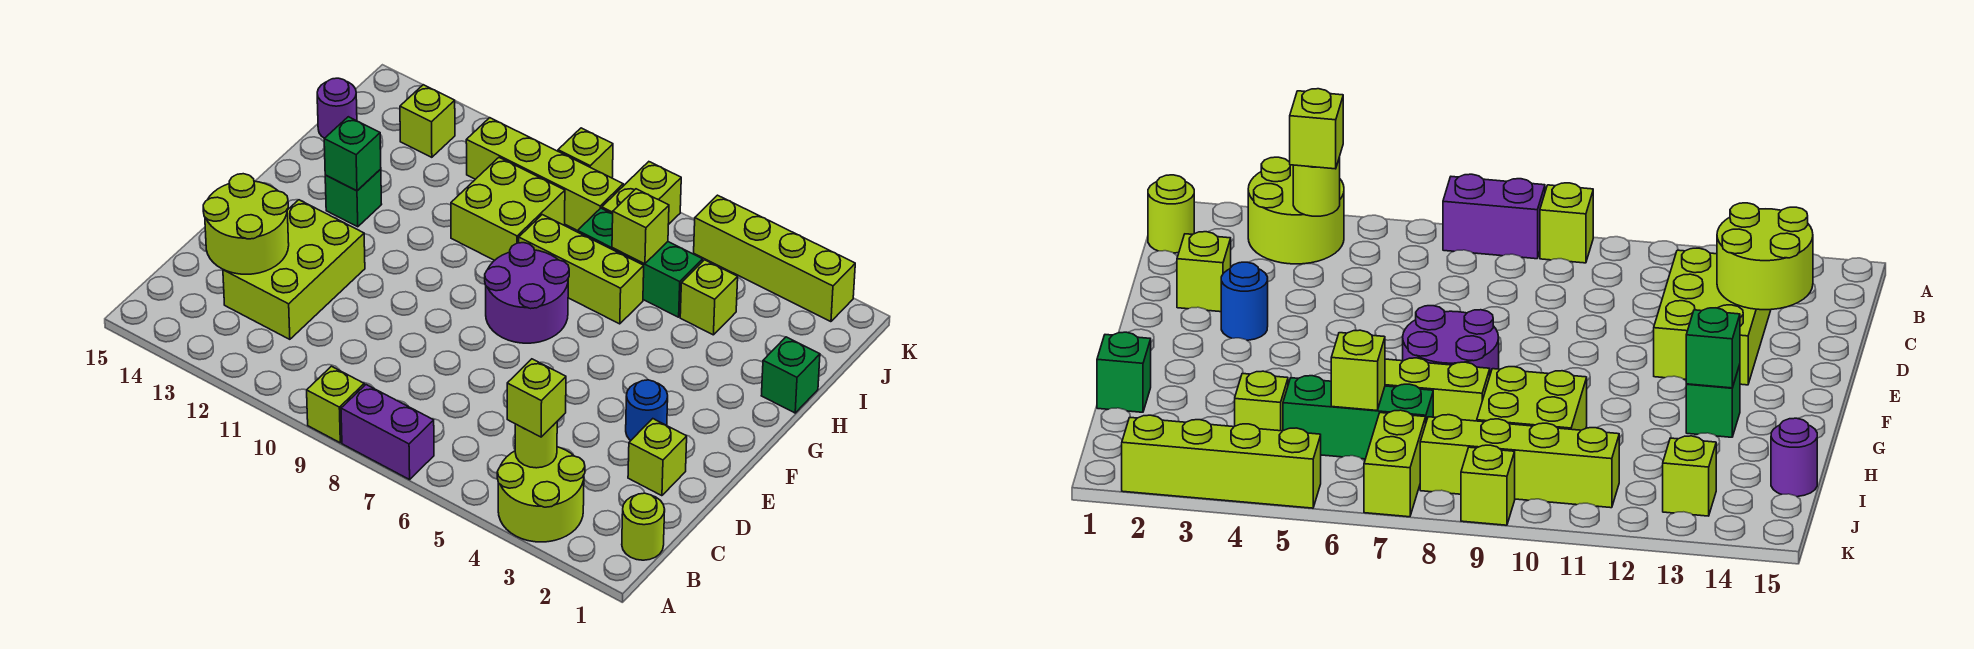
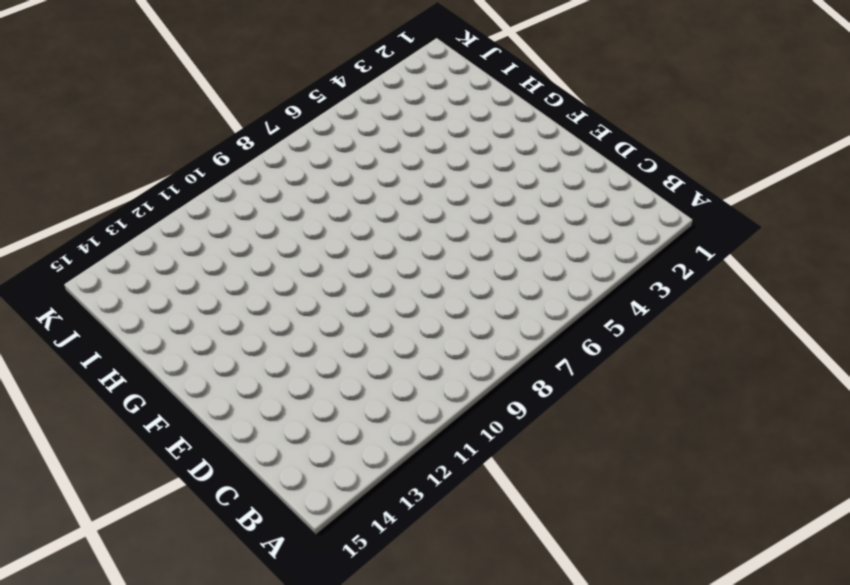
none -> lime round brick A3:B4 level 1
none -> purple brick A7:A8 level 1
none -> lime brick A9 level 1

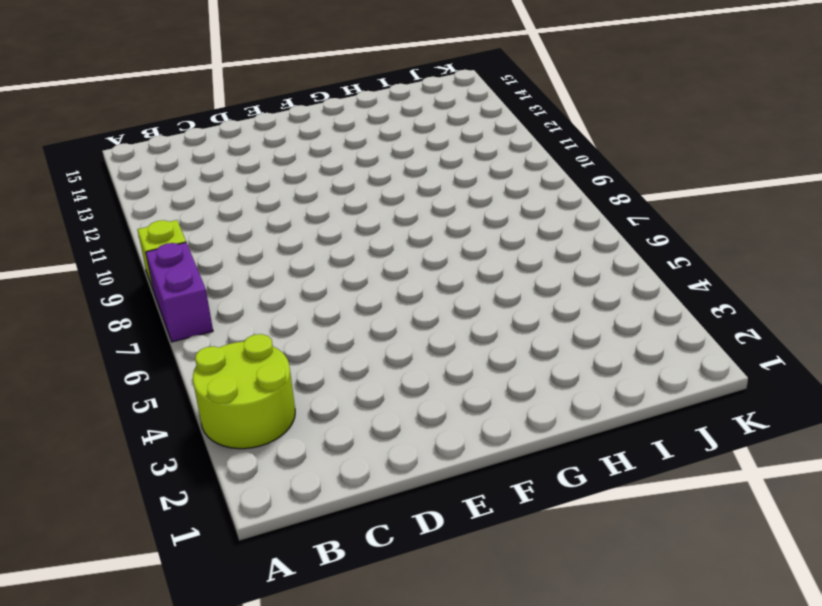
none -> lime round brick B1 level 1
none -> lime brick C12:E13 level 1
none -> lime brick D2 level 1

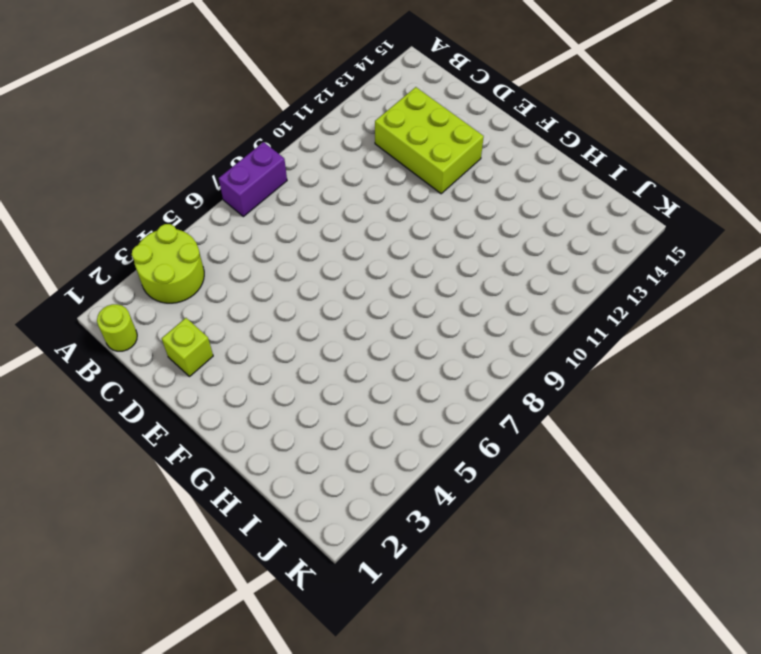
none -> lime brick A9 level 1
none -> blue round brick E3 level 1
none -> purple round brick F7:G8 level 1

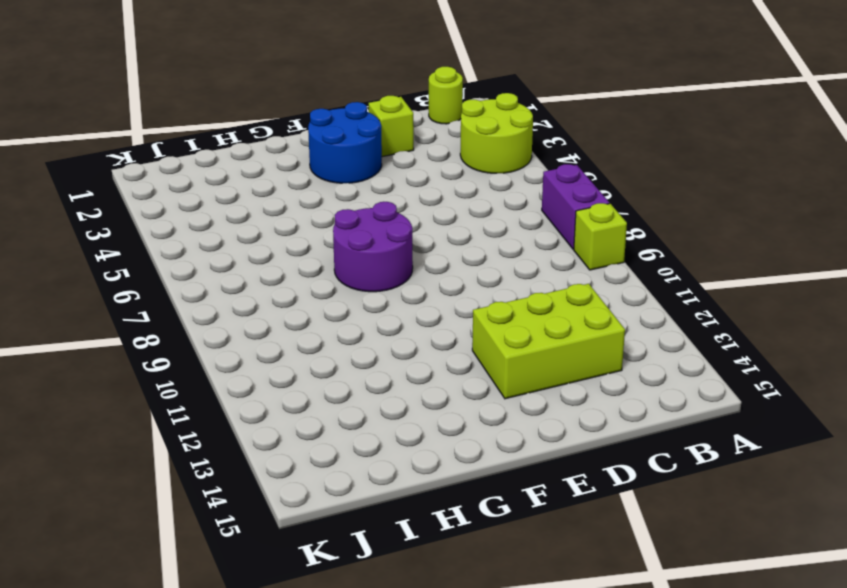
blue round brick E2:F3 level 1 -> blue round brick E3 level 1
none -> green brick G13 level 1
none -> green brick H1 level 1
none -> lime brick H6:H8 level 1

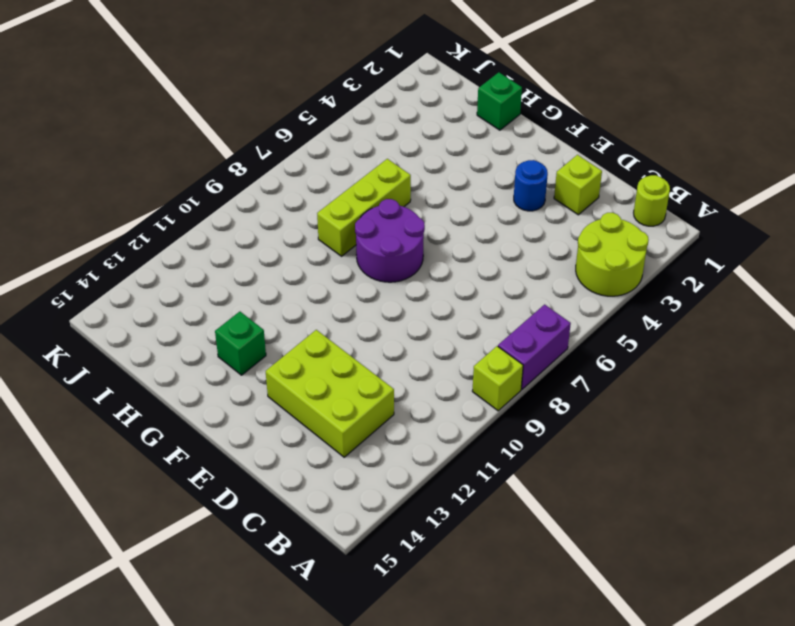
none -> lime brick H9:I10 level 1
none -> lime brick I4 level 1
none -> green brick I5:I7 level 1

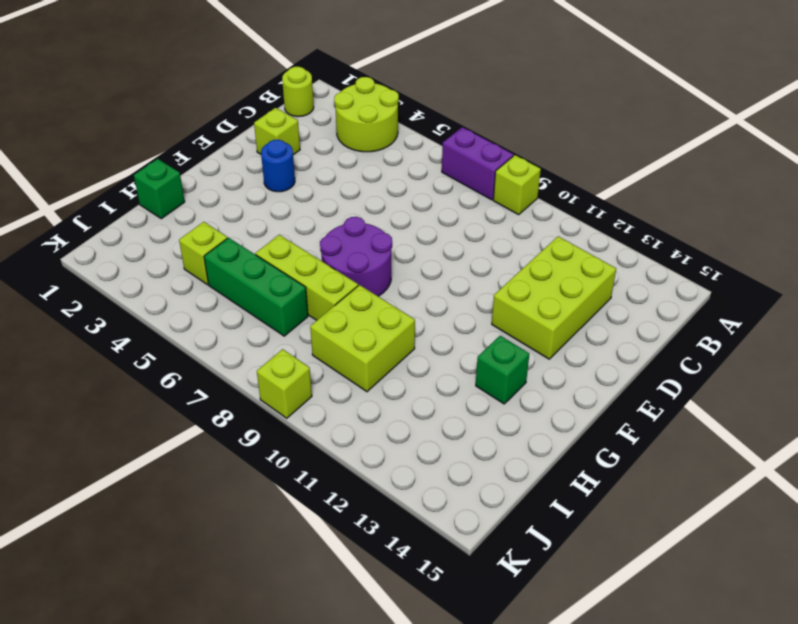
none -> purple round brick I15 level 1
none -> lime brick J7:K7 level 1
none -> lime brick J8:J11 level 1

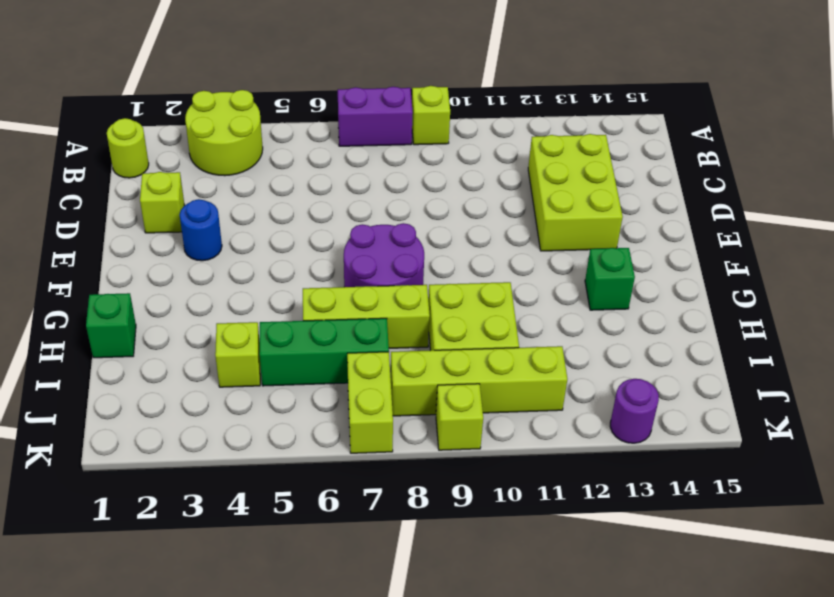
purple round brick K13 level 1 -> purple round brick I15 level 1
none -> lime brick J13 level 1
none -> lime brick K2:K5 level 1
none -> lime round brick B4 level 2

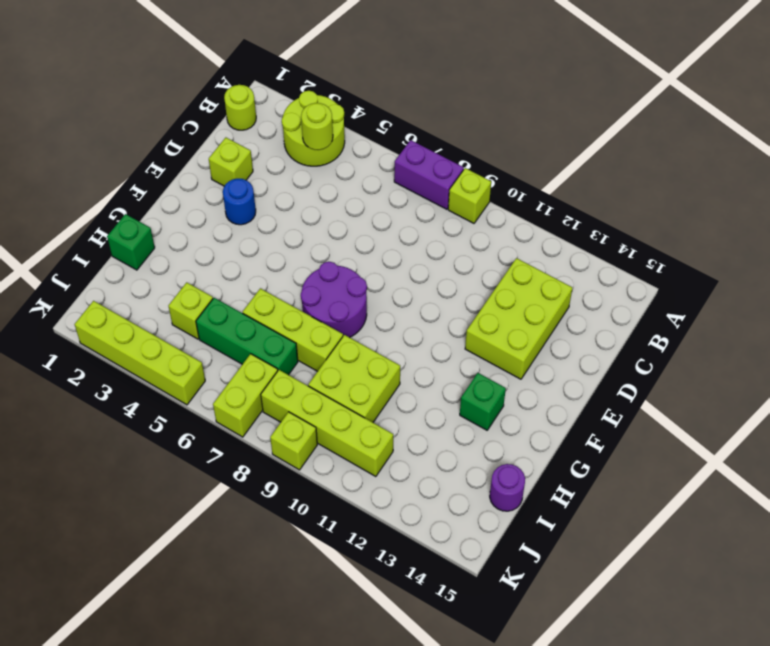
none -> lime brick J13 level 1
none -> lime round brick C13:D14 level 2
none -> green brick G13 level 2

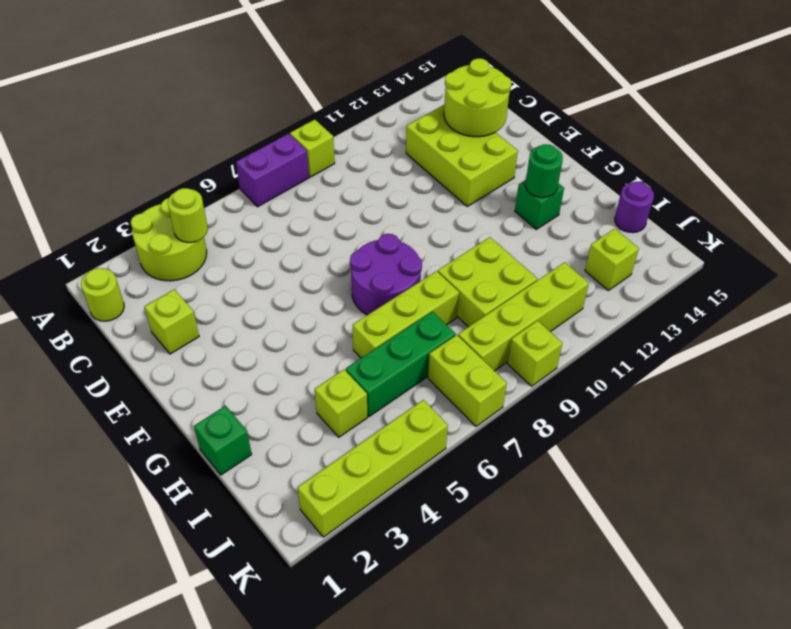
green round brick G13 level 2 -> green brick G13 level 2
none -> blue round brick E3 level 1
none -> lime brick I6 level 2
none -> lime brick B4 level 3

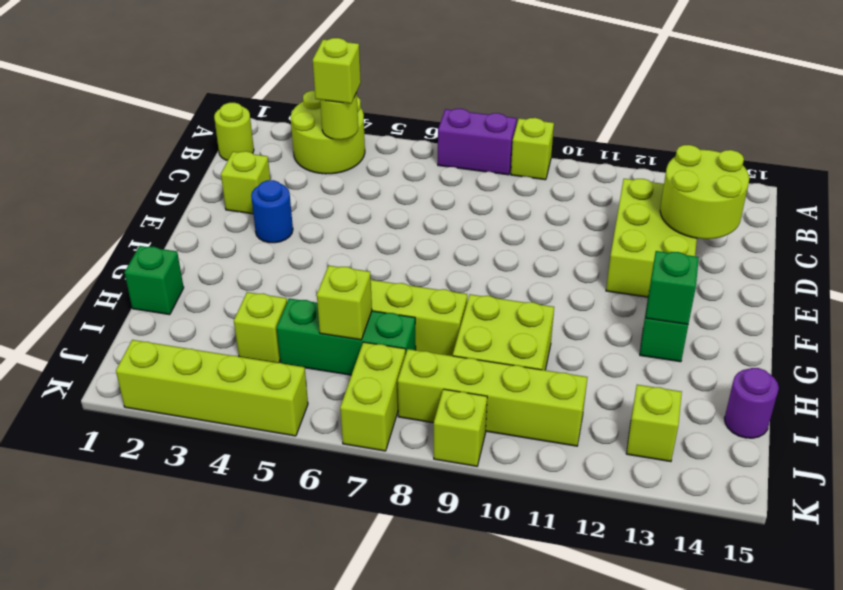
none -> purple round brick F7:G8 level 1

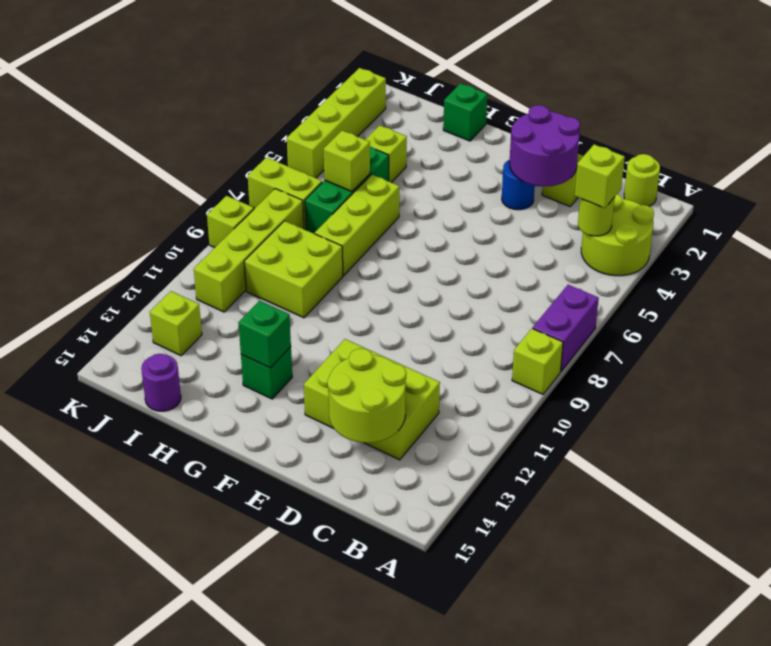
purple round brick D2:E3 level 2 -> purple round brick F7:G8 level 1

